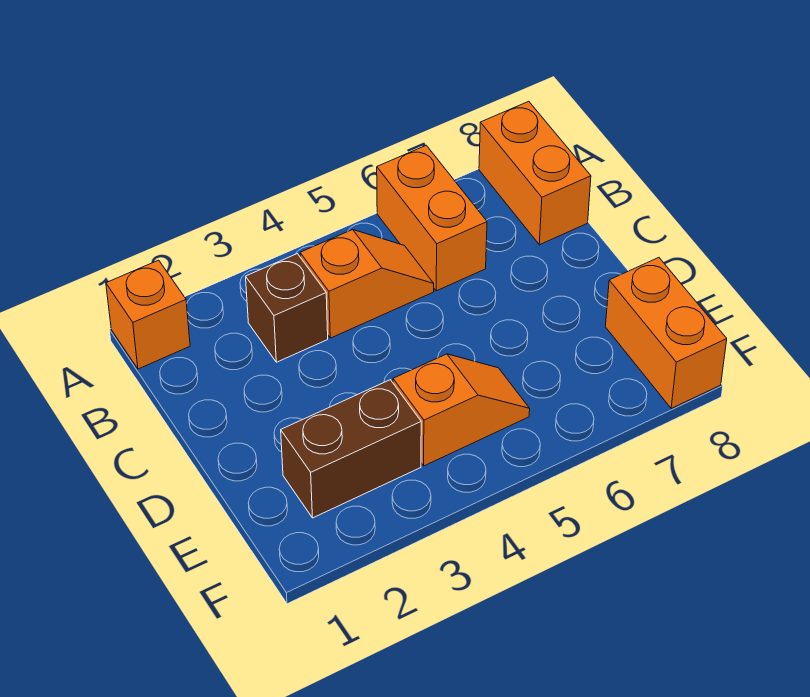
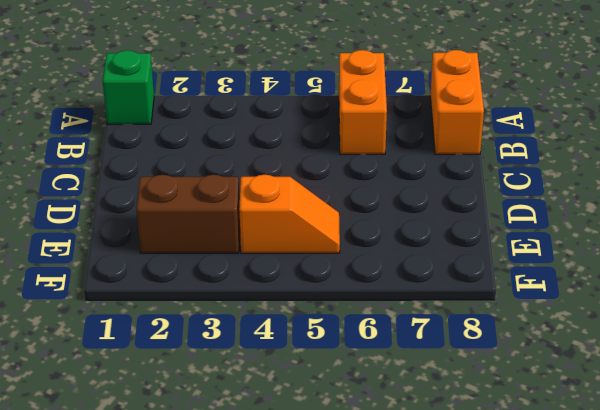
green brick A1 level 1 -> orange brick A1 level 1
none -> brown brick B3 level 1
none -> orange slope B4:B5 level 1 top 4

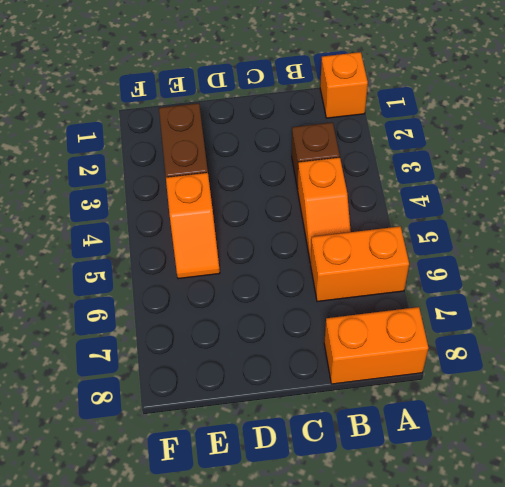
none -> orange brick E8:F8 level 1

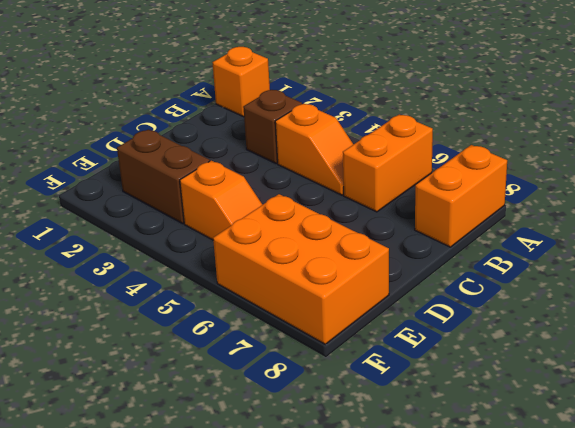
orange brick E6:F8 level 1 -> orange brick E8:F8 level 1

